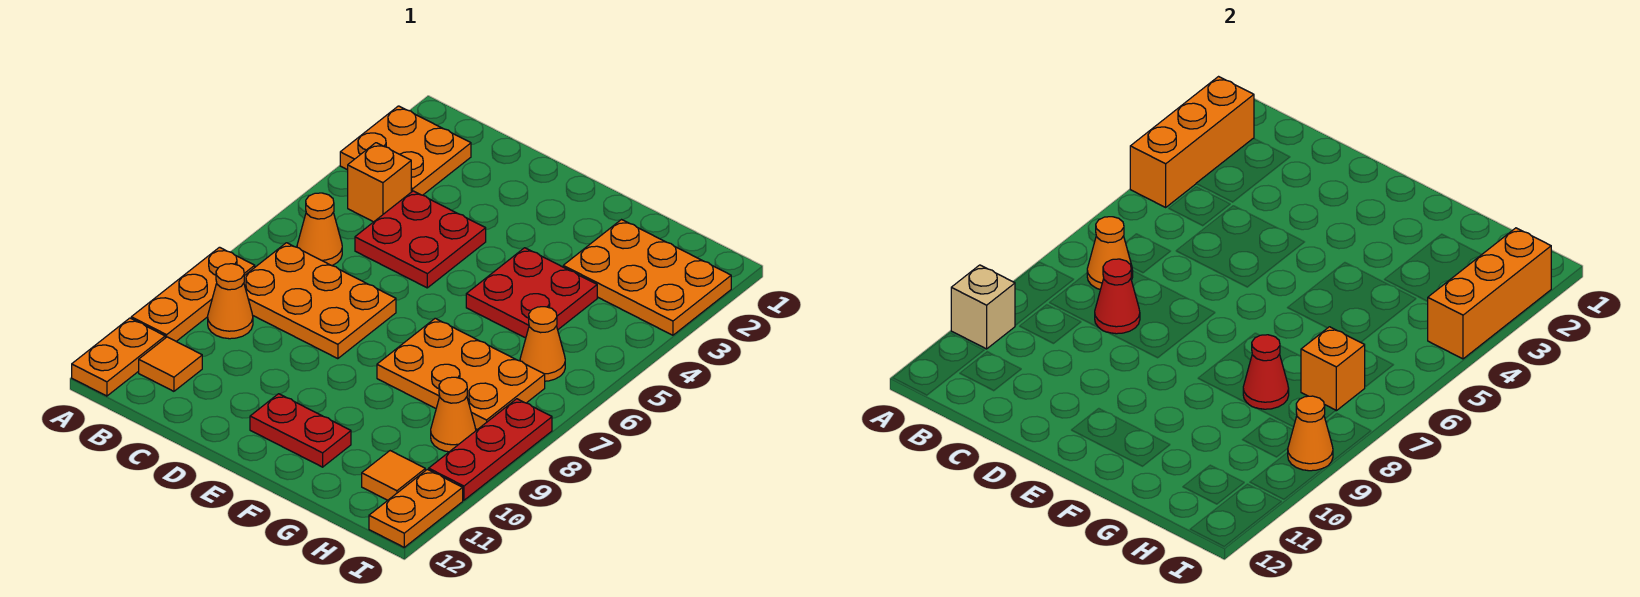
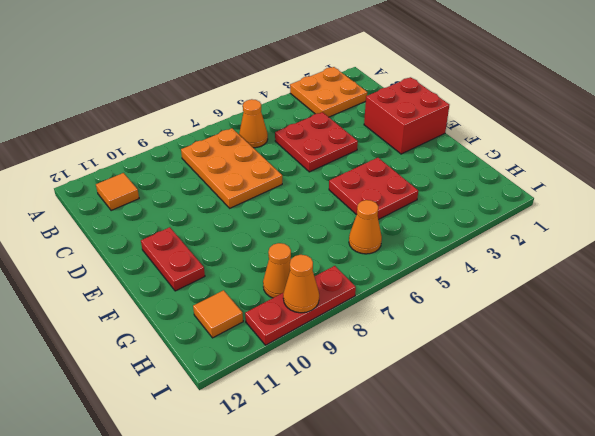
red brick D1:E2 level 1 -> none
none -> orange plate A8:A10 level 1
none -> orange plate A11:A12 level 1
none -> orange brick B4 level 1

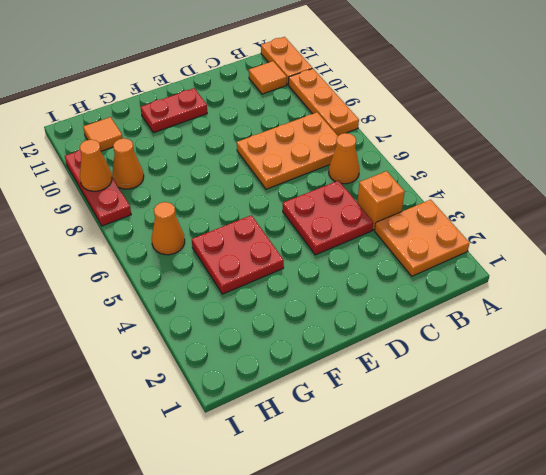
none -> orange cone B9 level 1
none -> orange plate F7:H8 level 1
none -> orange plate G2:I3 level 1

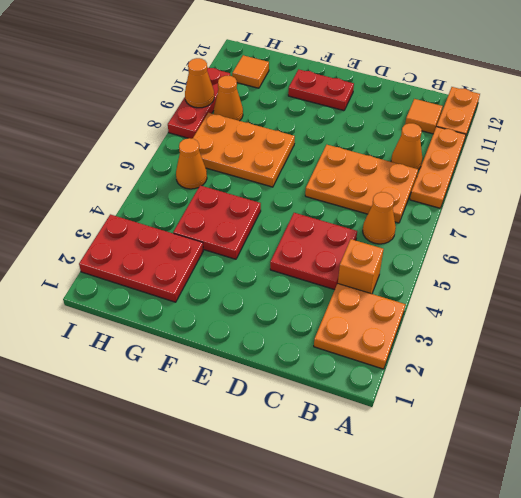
red plate G2:I3 level 1 -> orange plate G2:I3 level 1
none -> orange plate I11:I12 level 1
none -> orange brick A2:A4 level 2
none -> tan brick A10 level 2

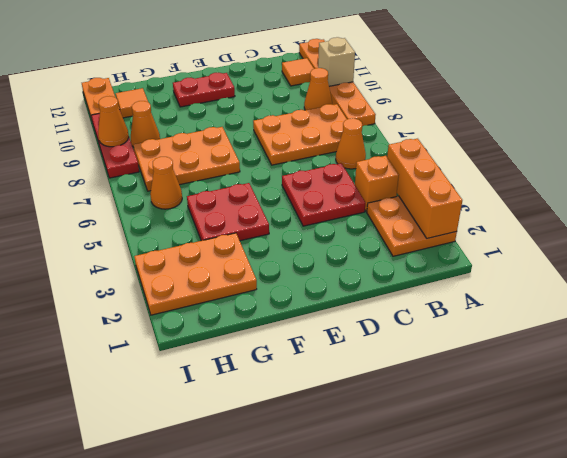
none -> orange cone B7 level 2
none -> red cone C8 level 2
none -> red cone G8 level 2

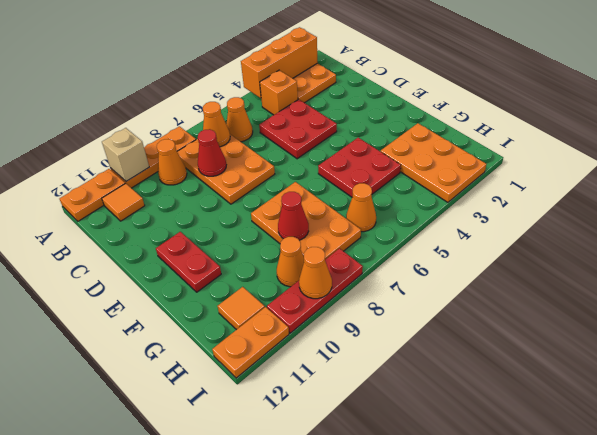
none -> orange brick H7 level 2
none -> orange brick I2:I4 level 2

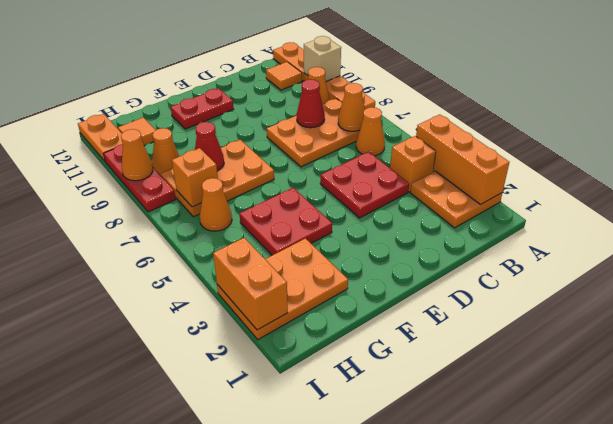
orange brick I2:I3 level 2 -> orange brick I2:I4 level 2

